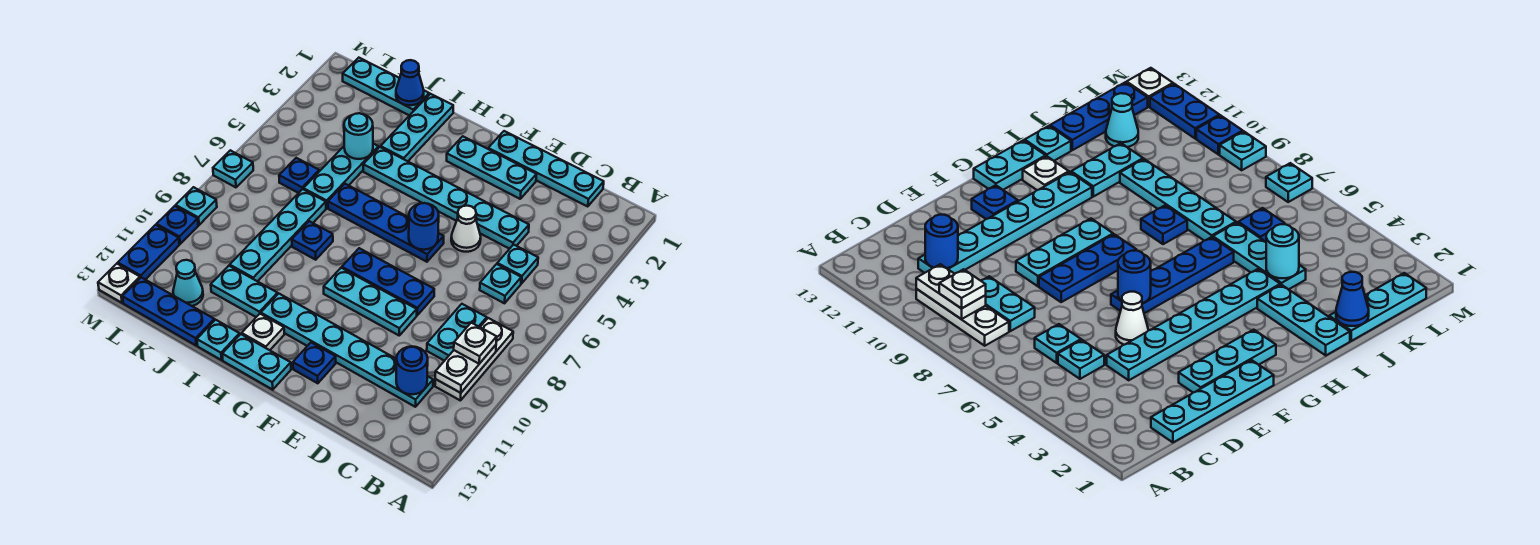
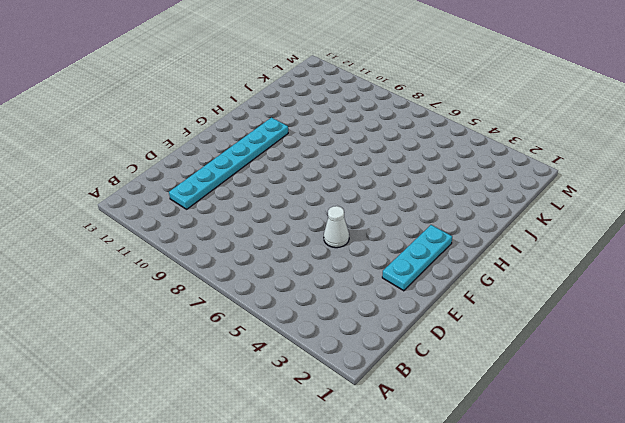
none -> white plate B8:B10 level 1
none -> cyan plate C1:F1 level 1
none -> cyan plate C5 level 1
none -> cyan plate C6 level 1

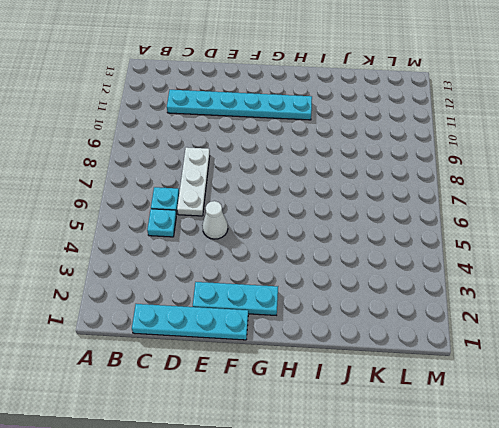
white plate D6:D8 level 1 -> white plate B8:B10 level 1
none -> cyan plate C8:C9 level 1
none -> cyan plate D4:I4 level 1
none -> blue plate E8:G8 level 1
none -> cyan plate E9:G9 level 1

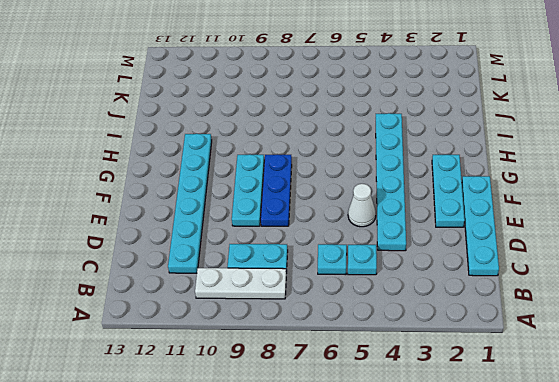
none -> blue plate F6:I6 level 1
none -> blue plate F12 level 1
none -> cyan plate G13:H13 level 1
none -> white plate H12 level 1

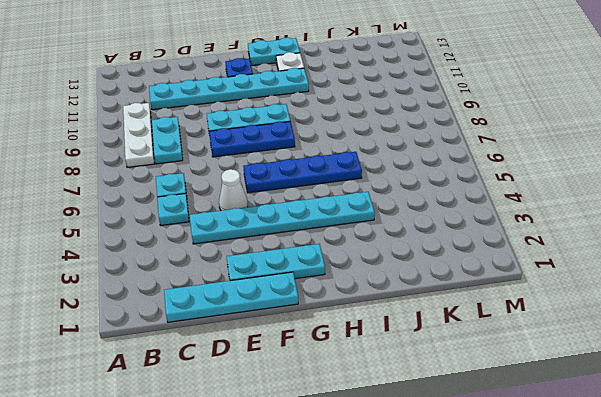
none -> cyan plate I1:I3 level 1
none -> blue plate I8 level 1
none -> cyan plate I11:J11 level 1
none -> cyan plate I13 level 1

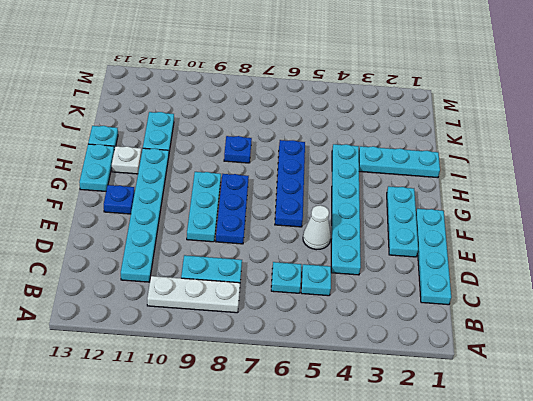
none -> cyan plate J1:L1 level 1
none -> cyan plate J4:J6 level 1
none -> cyan plate J7:J10 level 1
none -> blue plate J13:L13 level 1

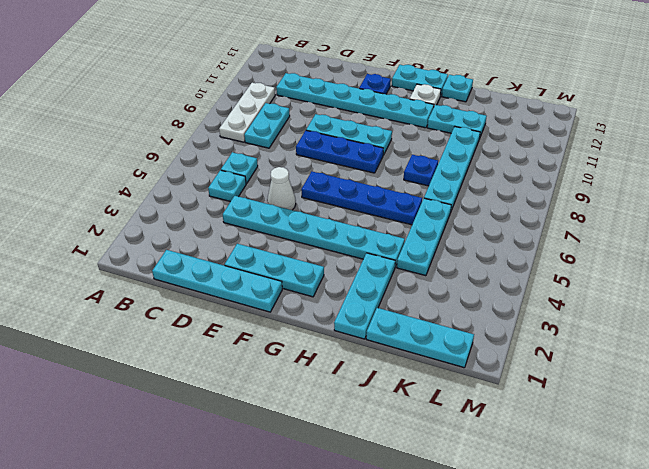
none -> blue plate J13:L13 level 1
none -> blue plate K6 level 1
none -> cyan cone K12 level 1
none -> cyan plate M7 level 1

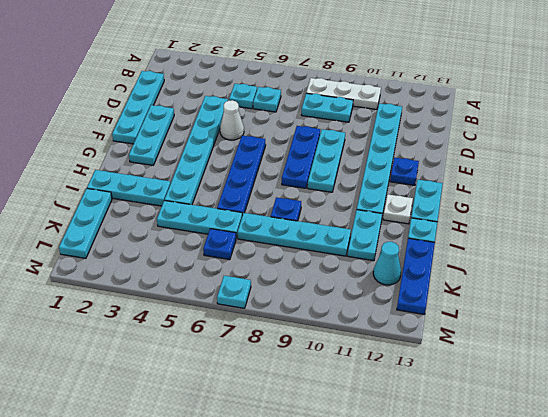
none -> cyan plate M9 level 1
none -> blue plate M10 level 1
none -> blue plate M11:M12 level 1
none -> white plate M13 level 1

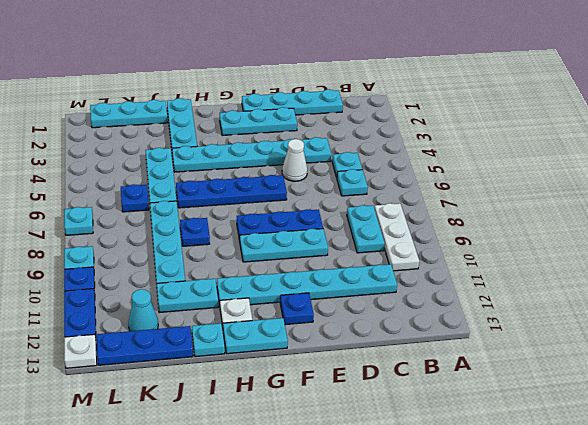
none -> white plate B9:B10 level 2
none -> blue round brick C11 level 2
none -> blue round brick F6 level 2
none -> blue cone J1 level 2

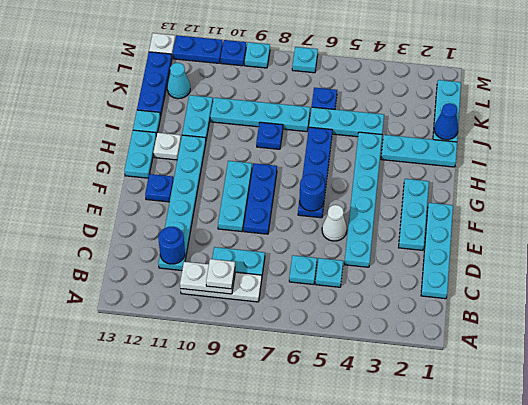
none -> cyan round brick J4 level 2

